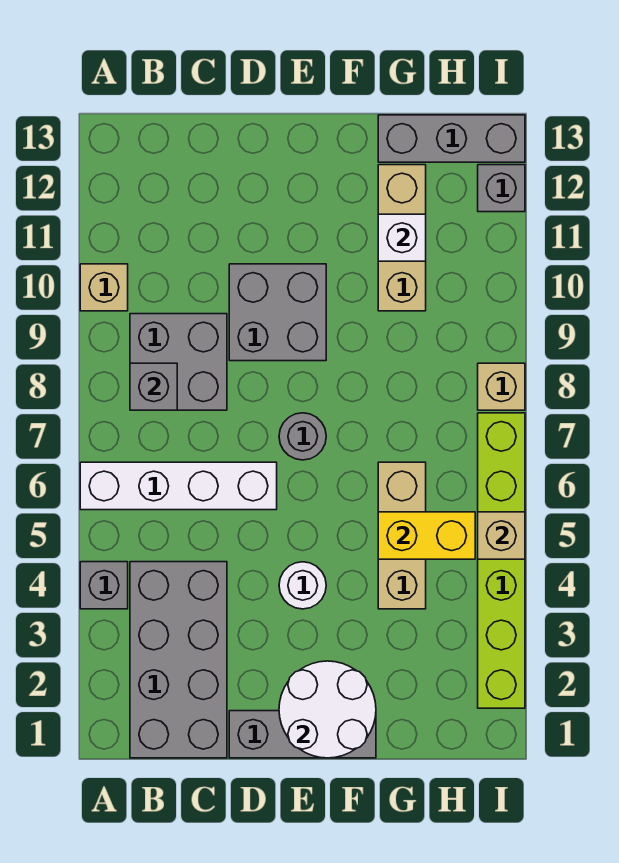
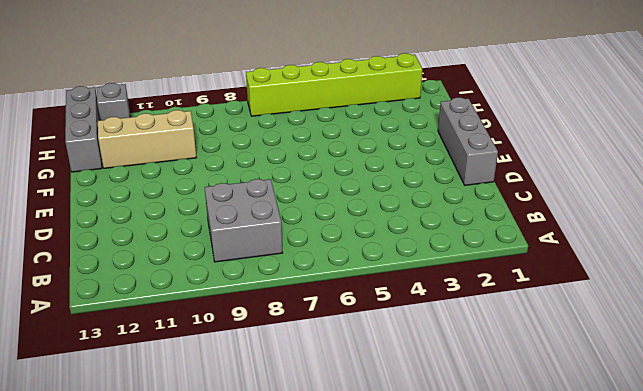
none -> grey brick A4 level 1
none -> white brick A6:D6 level 1
none -> tan brick A10 level 1

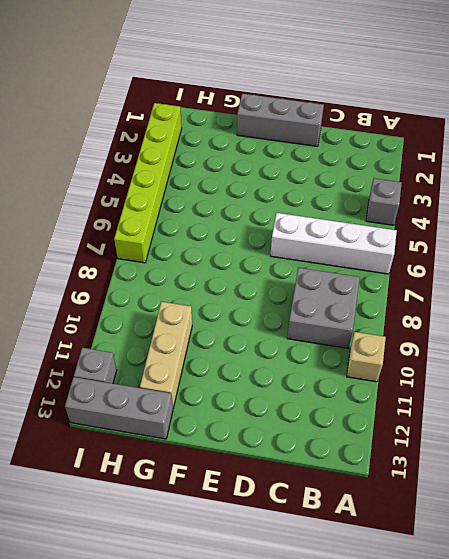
none -> grey brick B1:C4 level 1
none -> grey brick D9:E10 level 1
none -> white round brick E4 level 1

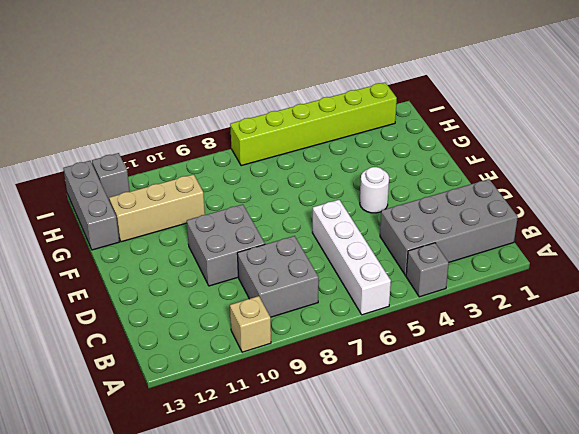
none -> grey brick D1:F1 level 1
none -> grey round brick E7 level 1
none -> tan brick G4:G6 level 1

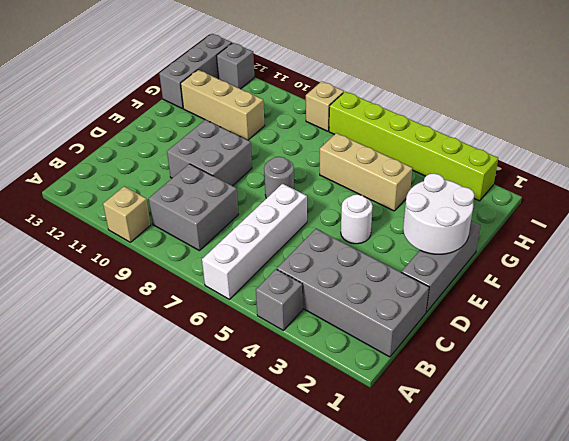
none -> grey brick B8 level 2
none -> yellow brick G5:H5 level 2
none -> white brick G11 level 2

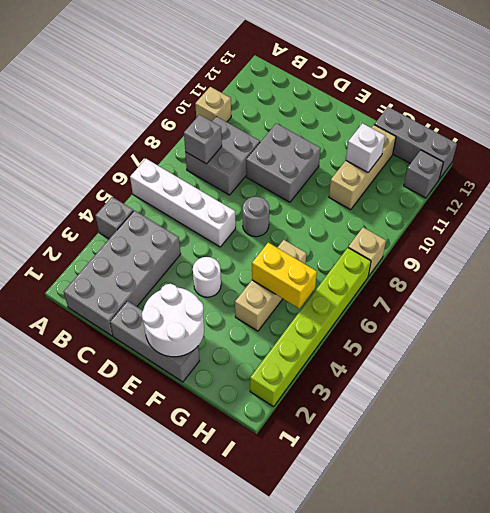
none -> tan brick I5 level 2

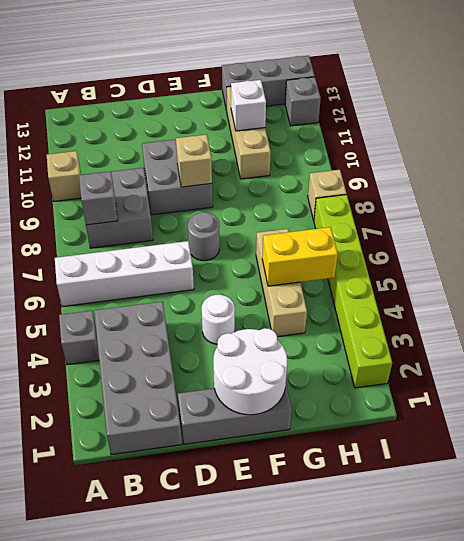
tan brick E9 level 2 -> tan brick I5 level 2

